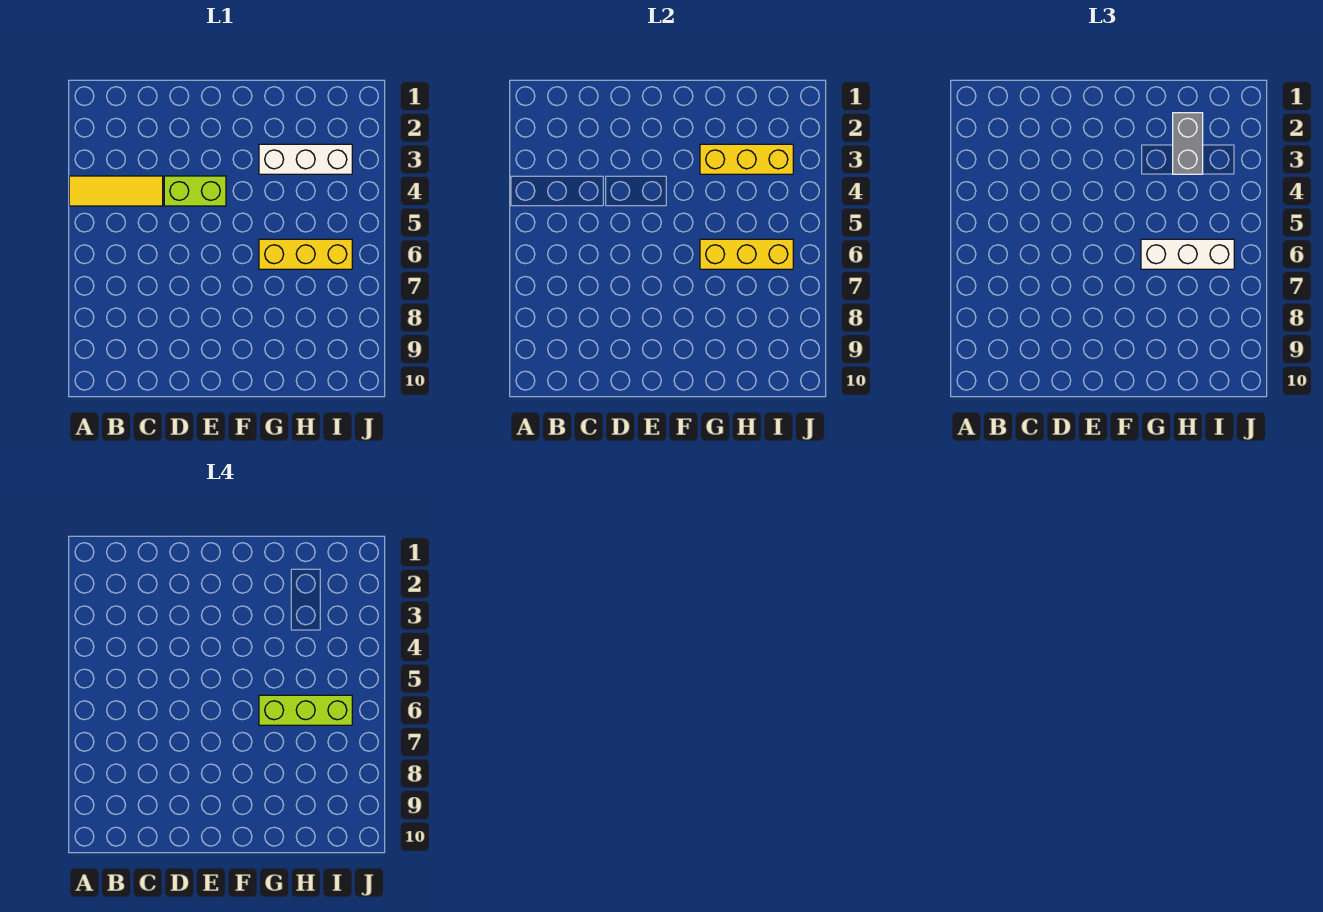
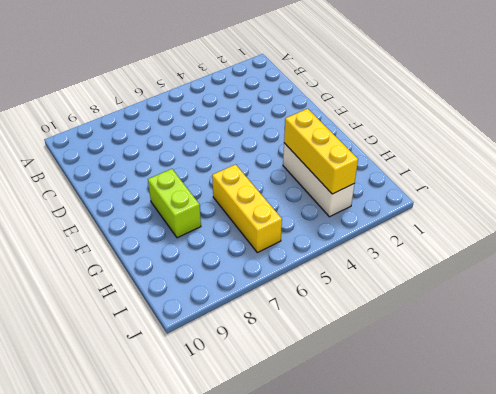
lime brick F8:G8 level 1 -> lime brick D4:E4 level 1
none -> yellow tile A4:C4 level 1
none -> yellow brick G6:I6 level 2

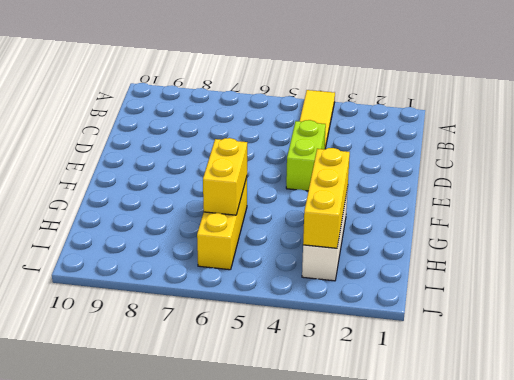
yellow brick G6:H6 level 2 -> yellow brick G6:I6 level 2
none -> white brick G6:I6 level 3
none -> grey brick H2:H3 level 3

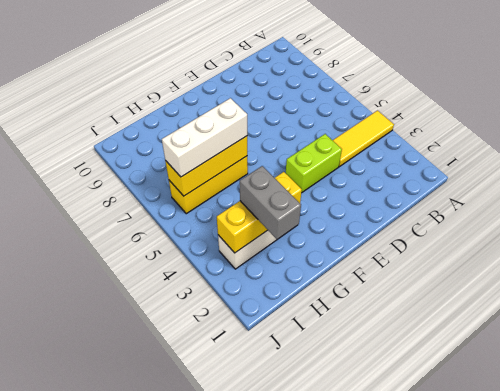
none -> lime brick G6:I6 level 4

